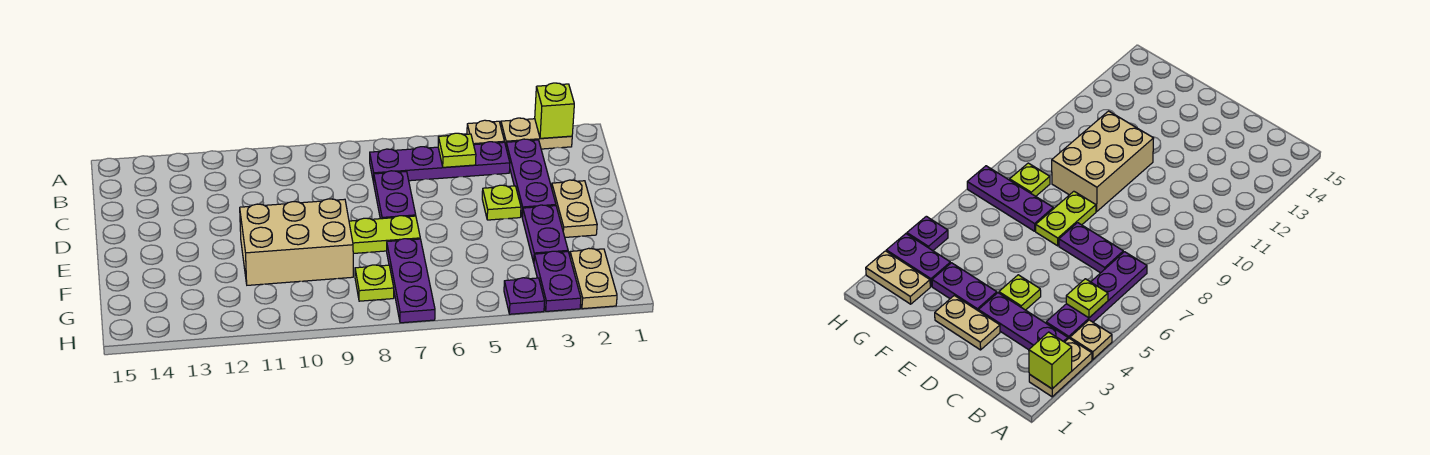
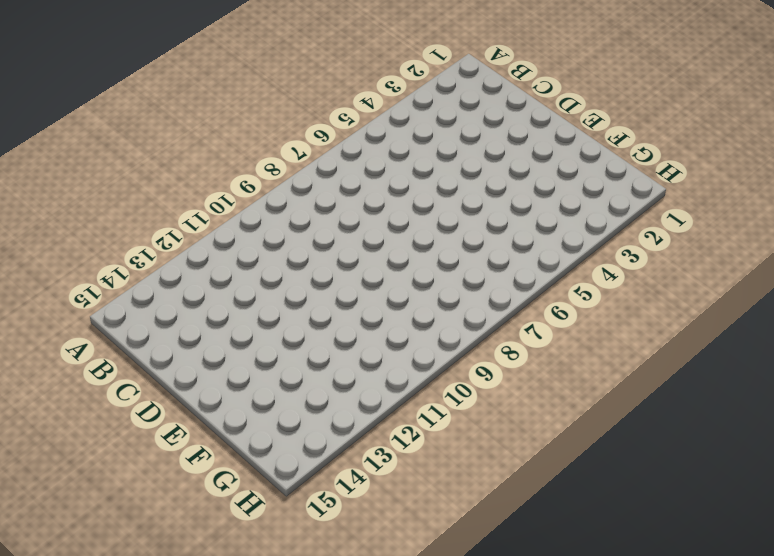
none -> tan plate A2:A3 level 1
none -> tan plate A4 level 1
none -> purple plate B3:D3 level 1

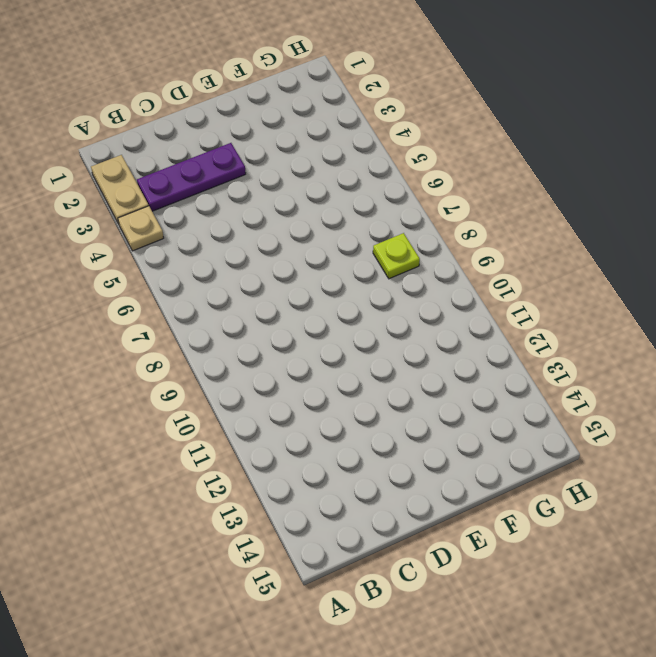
none -> purple plate B4:B7 level 1
none -> purple plate C7:D7 level 1
none -> tan plate D2:E2 level 1

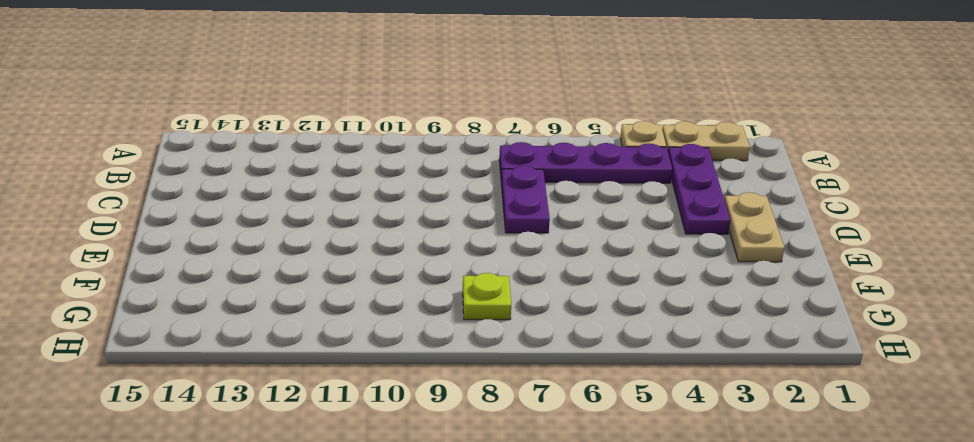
none -> lime plate D4 level 1
none -> purple plate E3:F3 level 1
none -> lime plate E7:E8 level 1

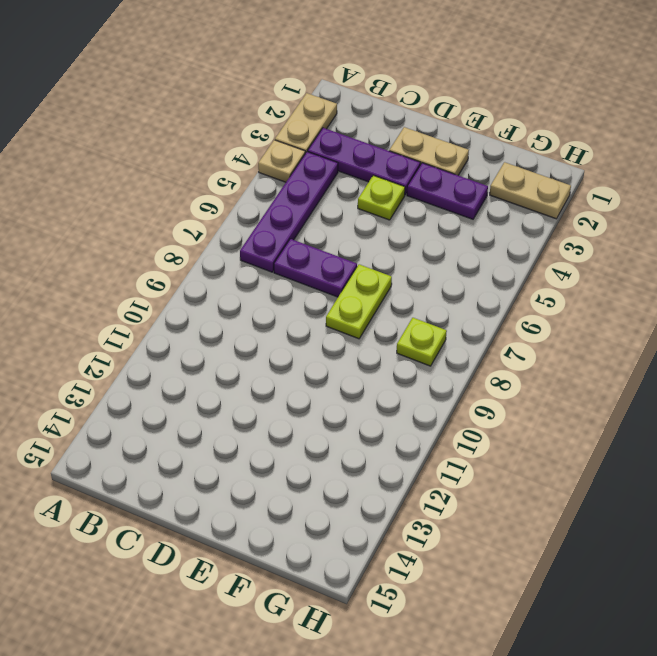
none -> tan brick E9:F11 level 1
none -> purple plate F7:H7 level 1
none -> purple plate G3:H3 level 1

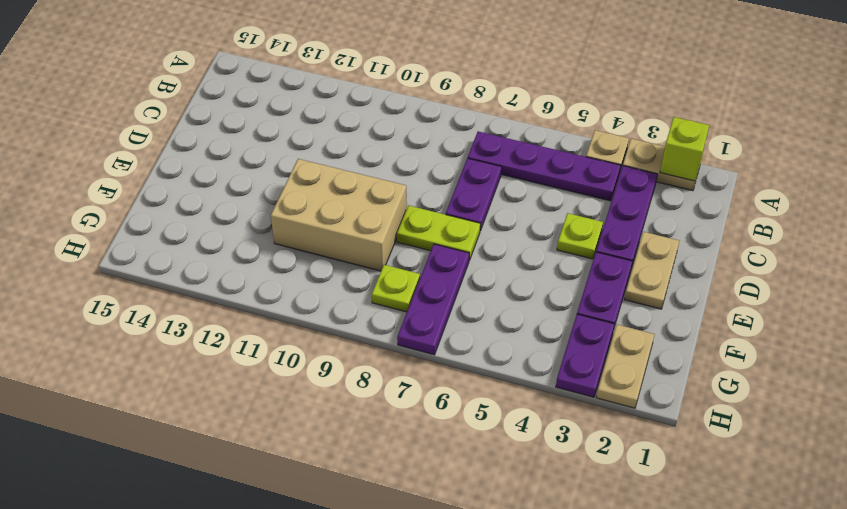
none -> purple plate H4 level 1
none -> lime plate B5 level 2

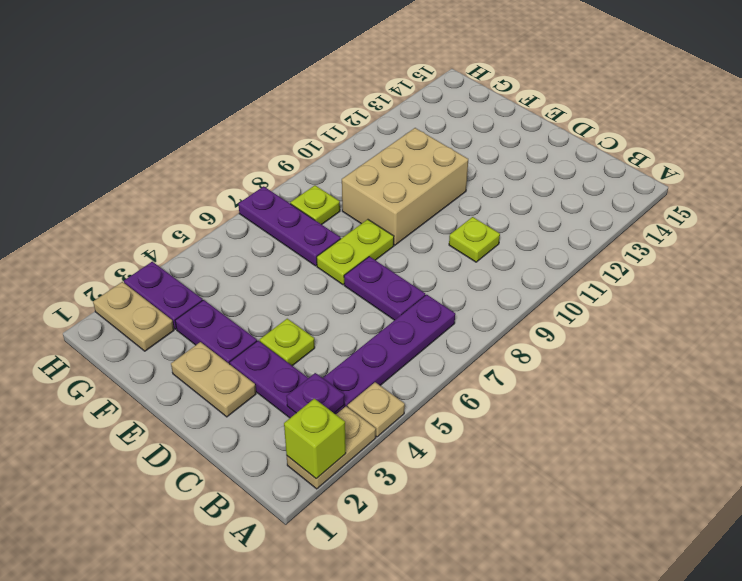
purple plate B3 level 2 -> purple plate H4 level 1
lime plate C10 level 1 -> lime plate B5 level 2

